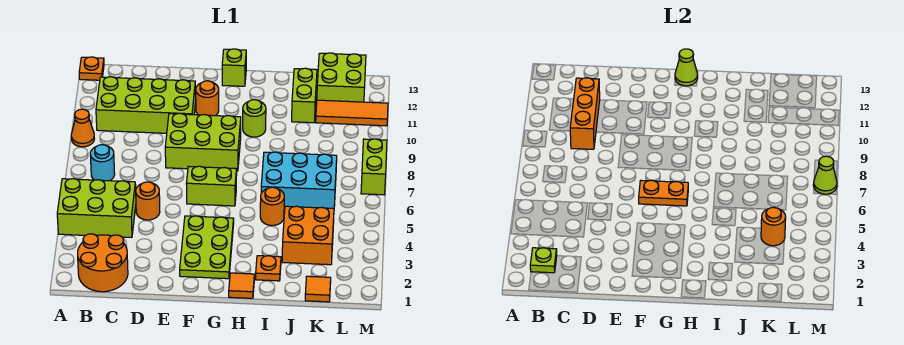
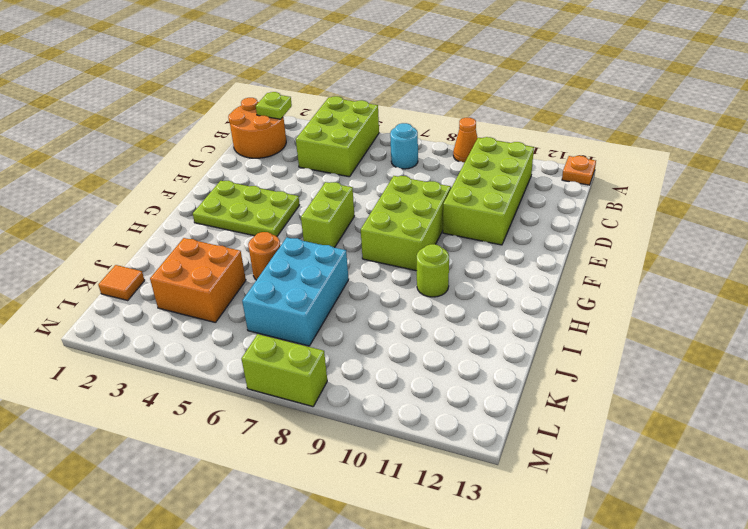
none -> orange round brick D5 level 1
none -> orange round brick F11 level 1
none -> lime brick G13 level 1

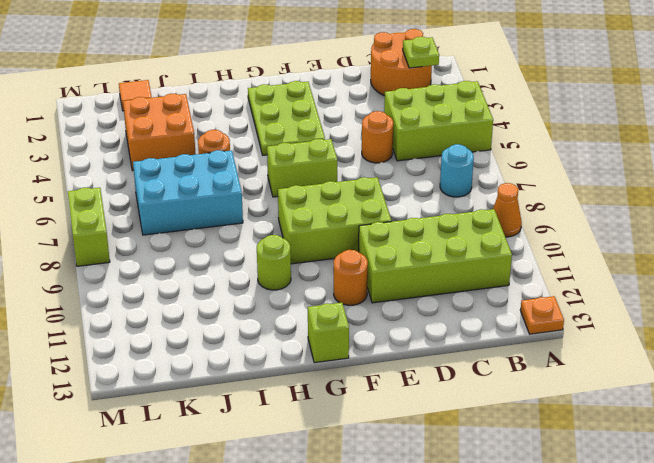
none -> orange tile H1 level 1
none -> orange plate I2 level 1
none -> lime brick J11:J12 level 1

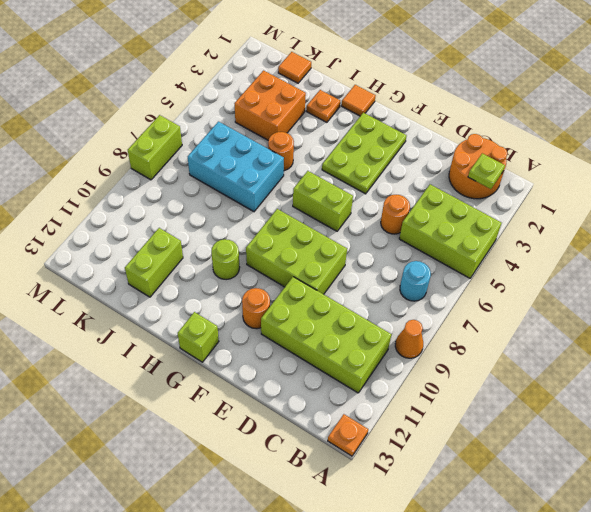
none -> orange tile K11:M11 level 1
none -> lime brick K12:L13 level 1
none -> orange brick C9:C11 level 2

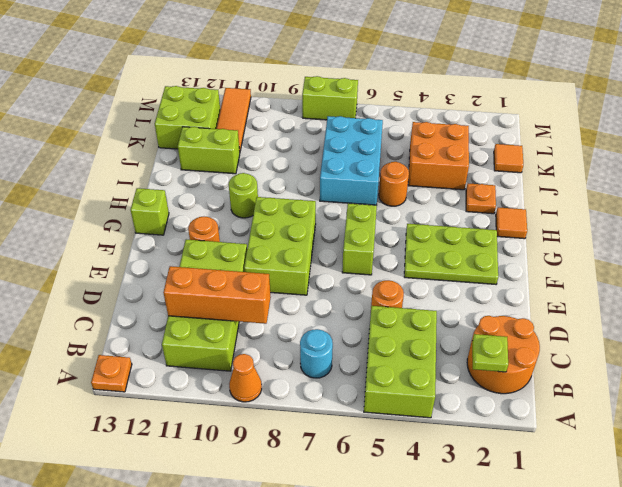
none -> orange plate F6:G6 level 2
none -> lime cone G13 level 2
none -> orange round brick K4 level 2

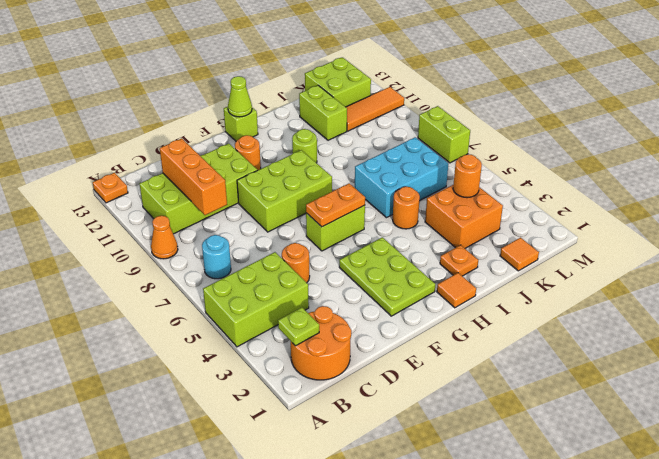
none -> lime cone M7 level 2

